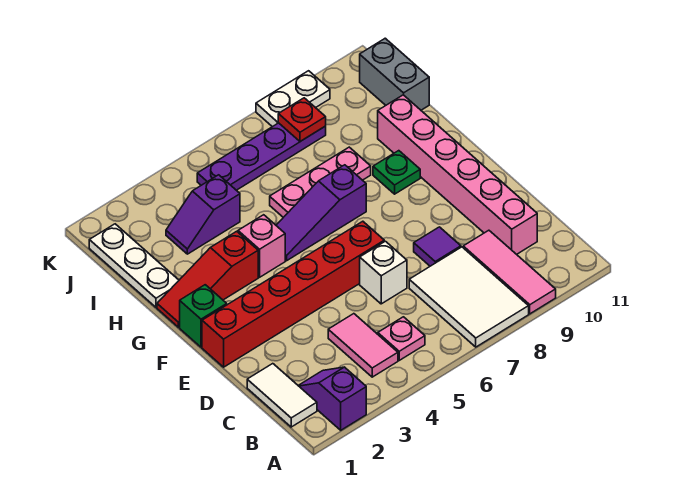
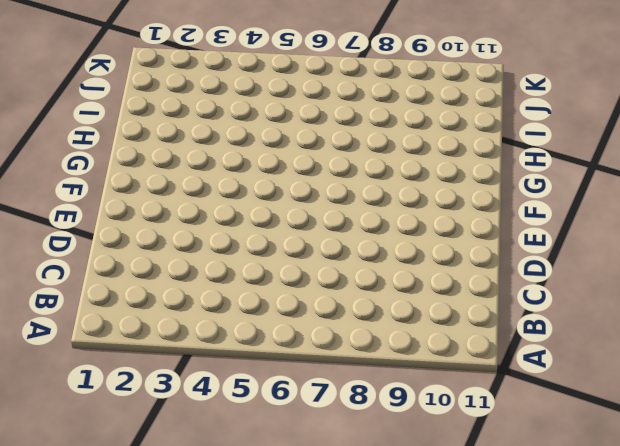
none -> purple slope A2:B2 level 1 top A
none -> white tile A7:C8 level 1
none -> pink tile A9:C9 level 1

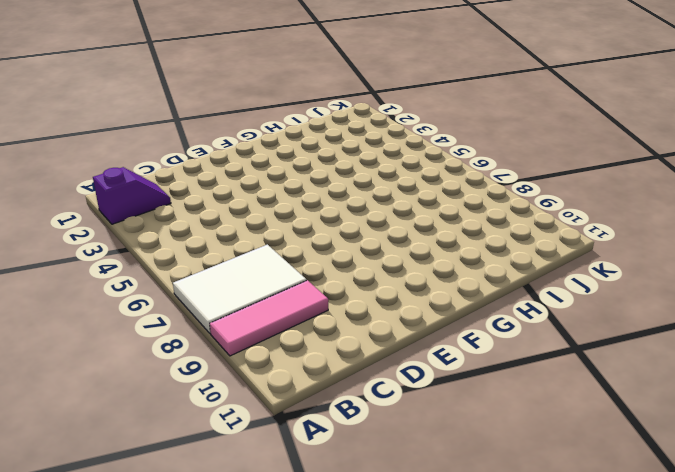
none -> white tile B1:C1 level 1
none -> pink tile B4:C4 level 1
none -> pink plate B5 level 1

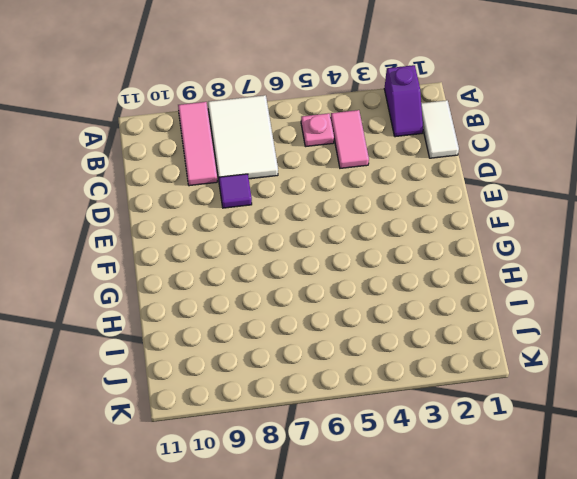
none -> pink brick C10:H10 level 1
none -> white brick D6 level 1
none -> red brick E1:E6 level 1

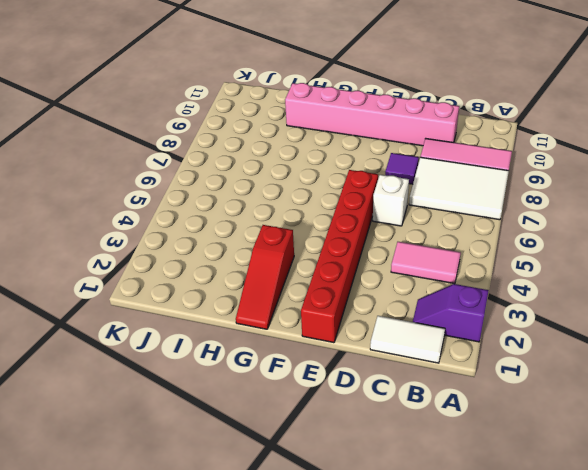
none -> pink plate B5 level 1
none -> green brick F1 level 1
none -> pink brick G4 level 1

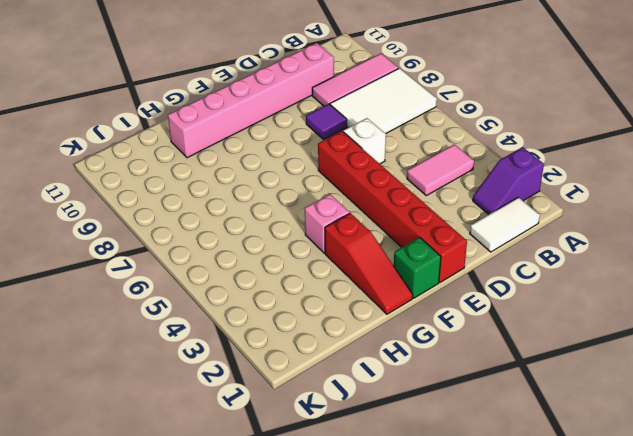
none -> pink plate B5 level 1
none -> purple slope G5:G7 level 1 top 7
none -> green plate G9 level 1

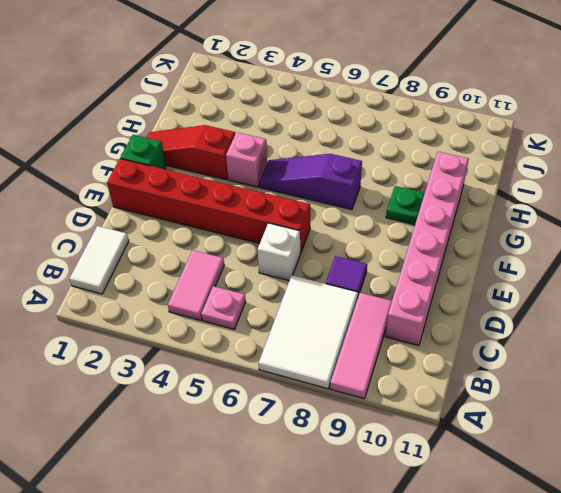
none -> purple slope A2:B2 level 1 top A
none -> white plate H1:J1 level 1
none -> pink plate H6:H8 level 1

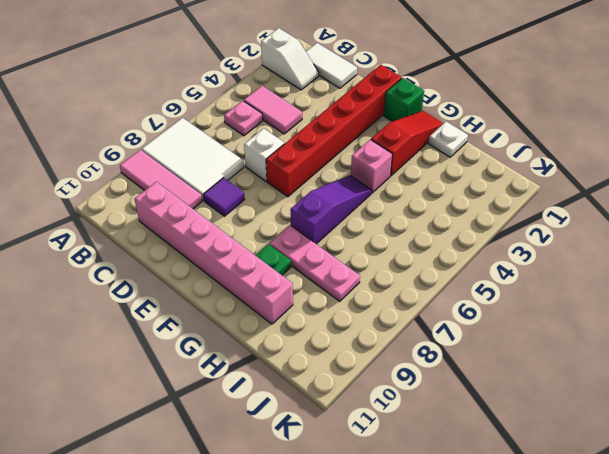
white slope A2:B2 level 1 top A -> purple slope A2:B2 level 1 top A
pink plate G8:I8 level 1 -> pink plate H6:H8 level 1
white plate H1 level 1 -> white plate H1:J1 level 1
none -> purple slope I3:I4 level 1 top 4
none -> grey brick I11:J11 level 1
none -> purple plate J5:J8 level 1

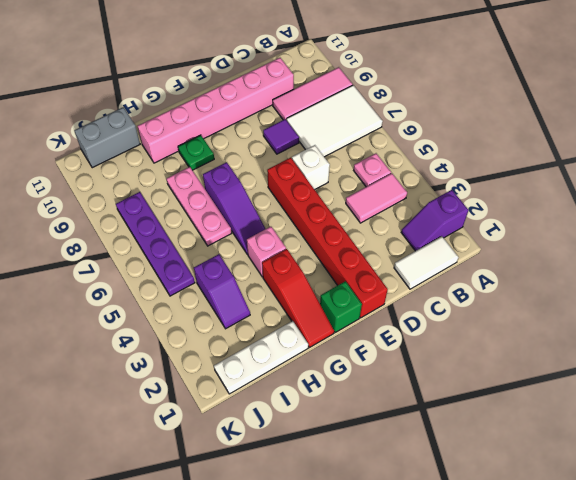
none -> white plate K8:K9 level 1
none -> red plate J8 level 2

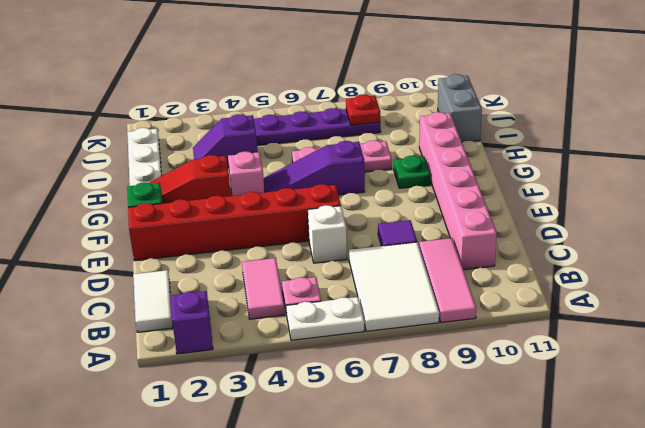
white plate A5:A6 level 1 -> white plate K8:K9 level 1

